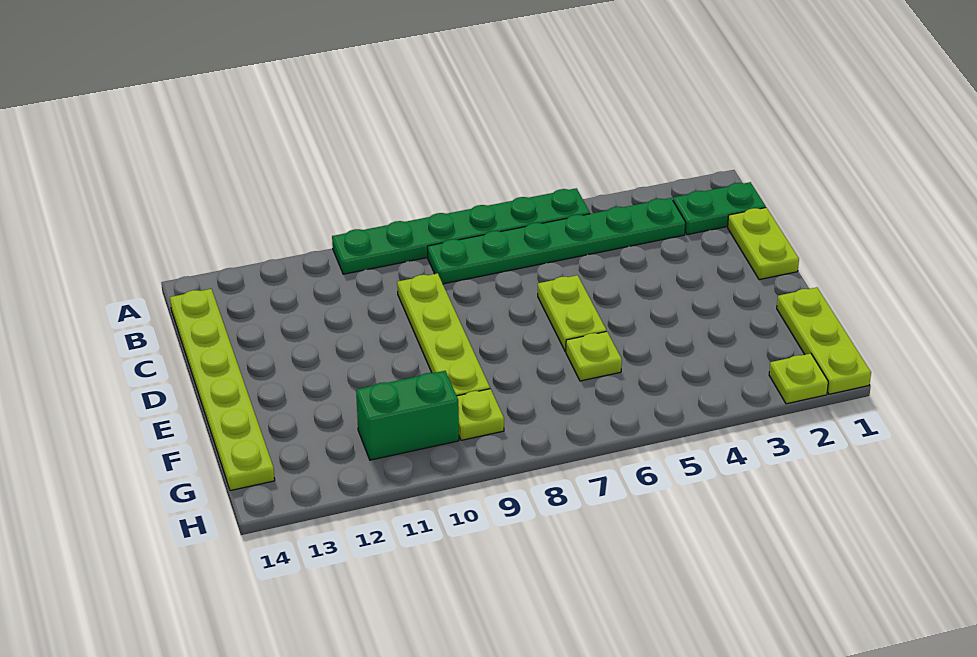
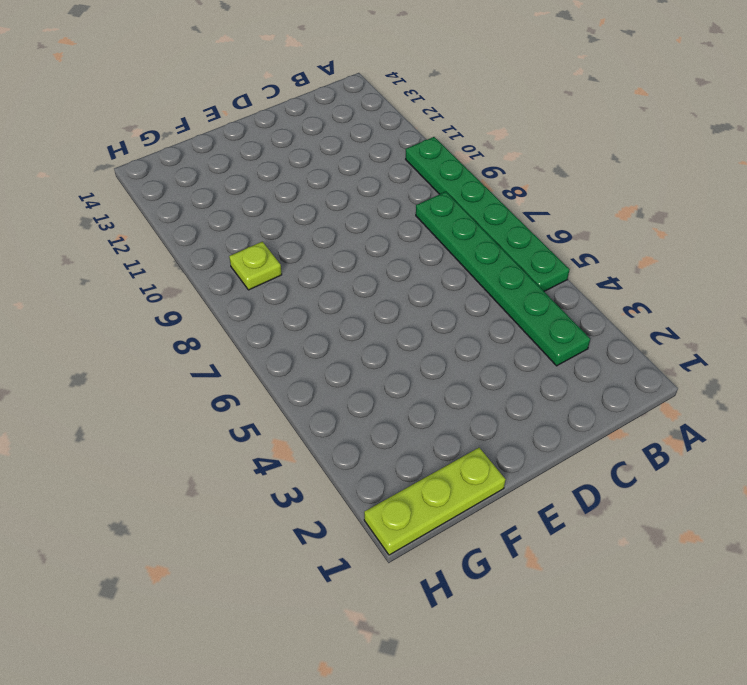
none -> green plate B1:B2 level 1
none -> lime plate B14:G14 level 1
none -> lime plate C1:D1 level 1

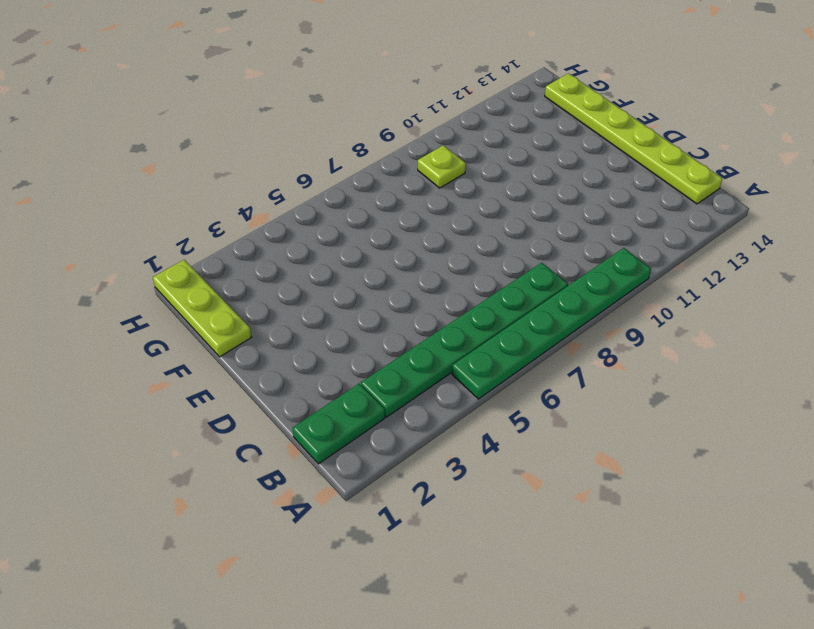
none -> lime plate C1:D1 level 1
none -> lime plate C9:F9 level 1
none -> lime plate D6:E6 level 1

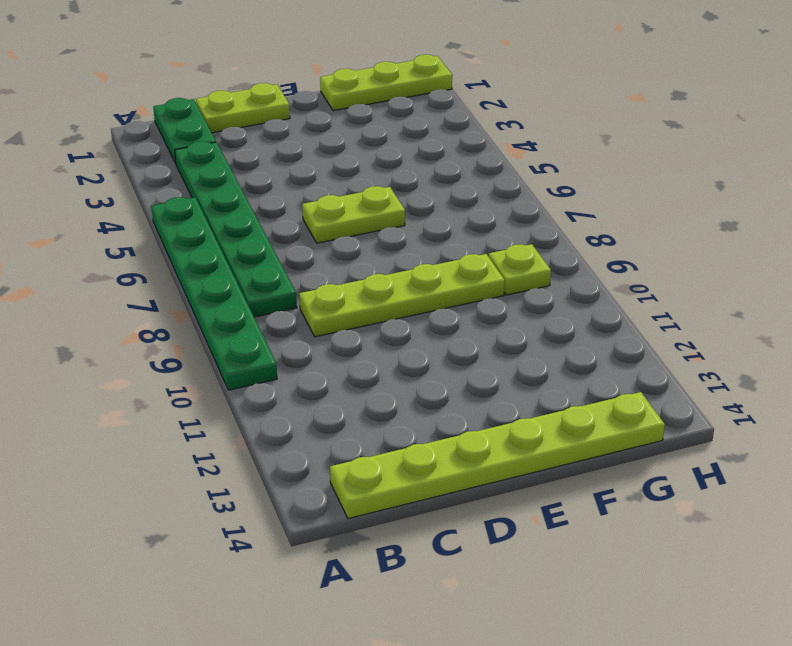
none -> lime plate F6 level 1
none -> green brick G10:G11 level 1
none -> lime plate H2 level 1

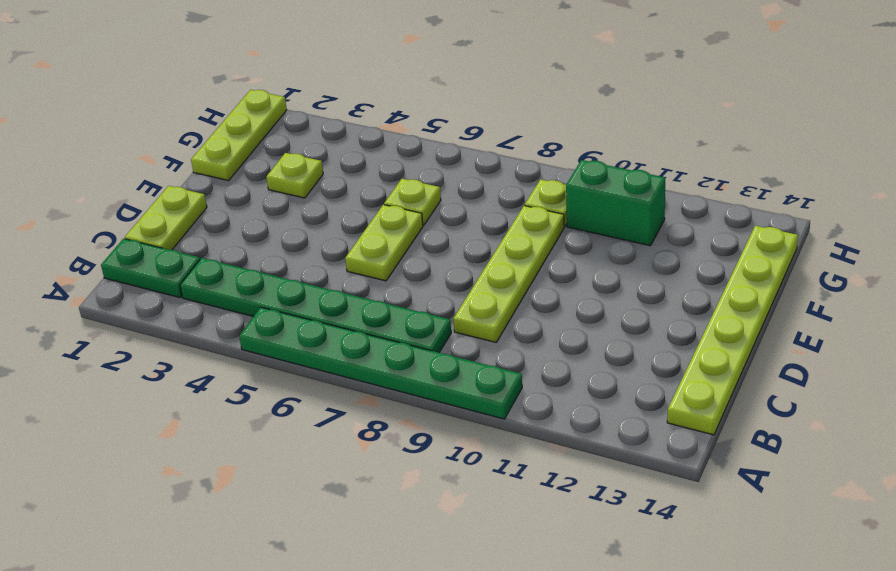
lime plate F3 level 1 -> lime plate H2 level 1

